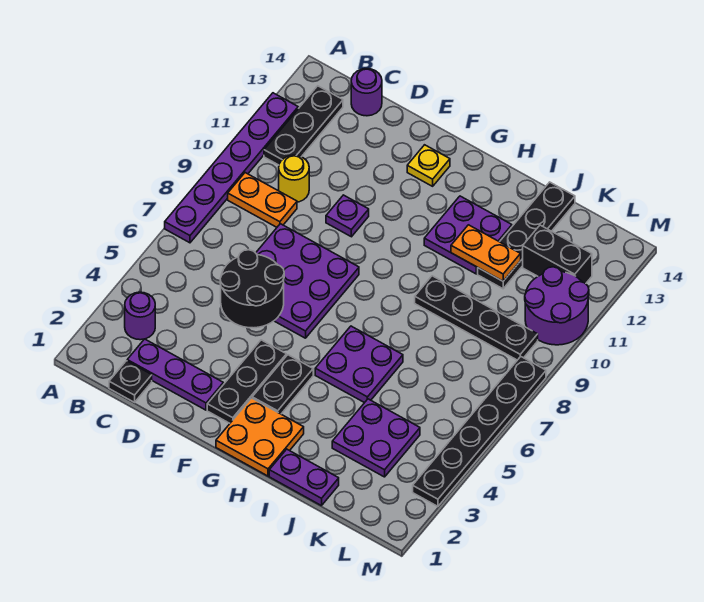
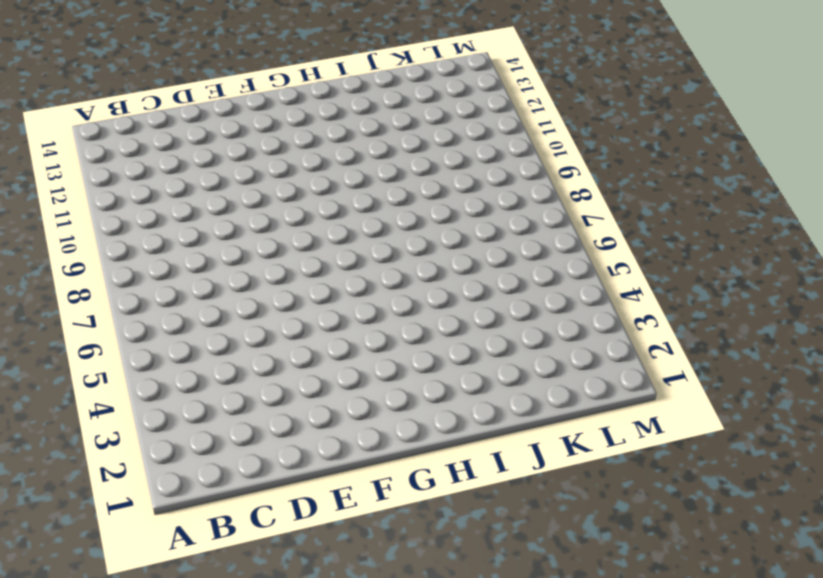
none -> purple plate A7:A12 level 1
none -> purple round brick B3 level 1
none -> orange plate B9:C9 level 1

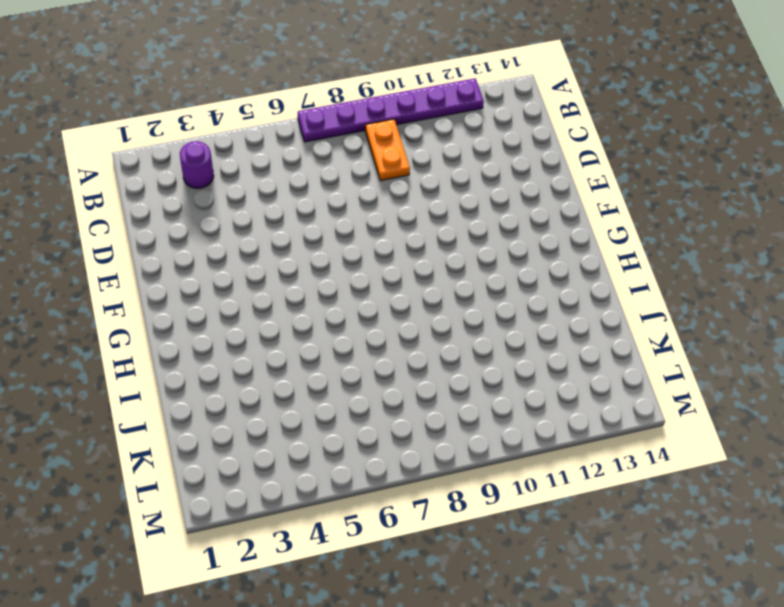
none -> black plate B11:B13 level 1
none -> black plate C1 level 1
none -> purple plate C2:E2 level 1

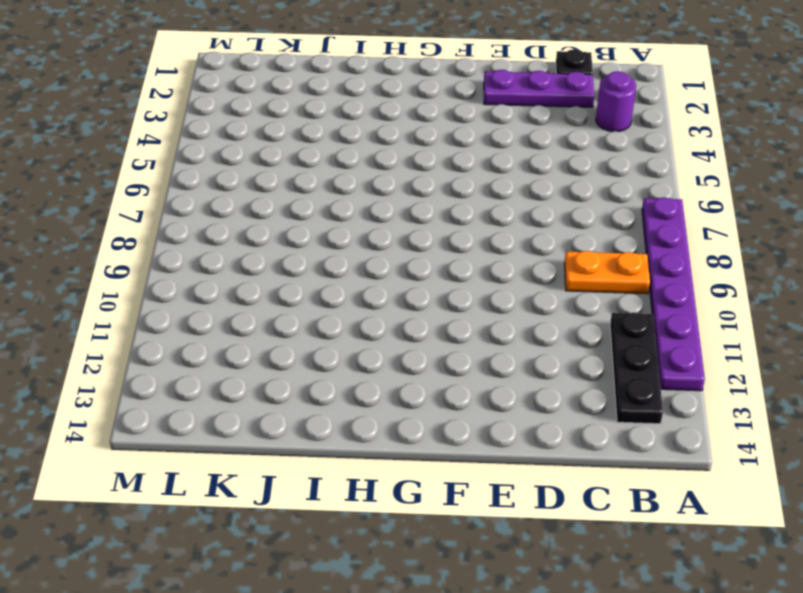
none -> yellow round brick C10 level 1
none -> purple round brick C14 level 1
none -> purple plate D6:F8 level 1

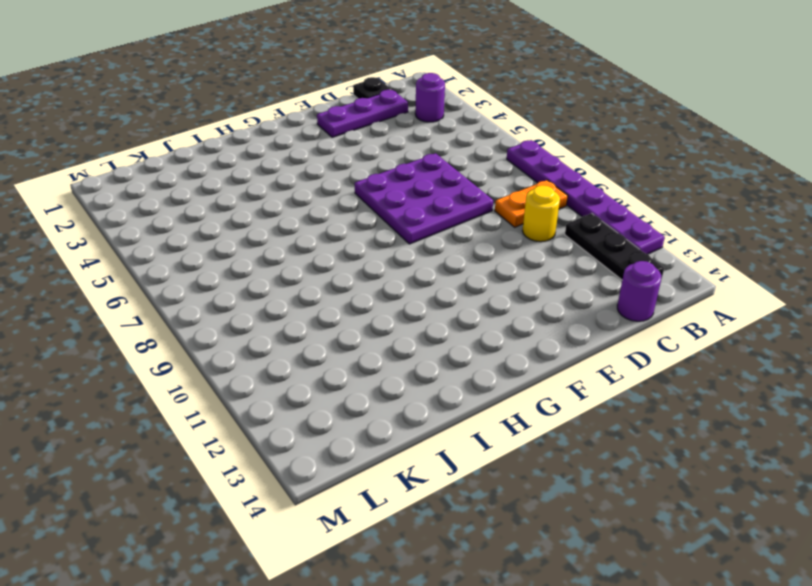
none -> purple plate E10 level 1
none -> black plate F2:F4 level 1
none -> yellow plate F13 level 1

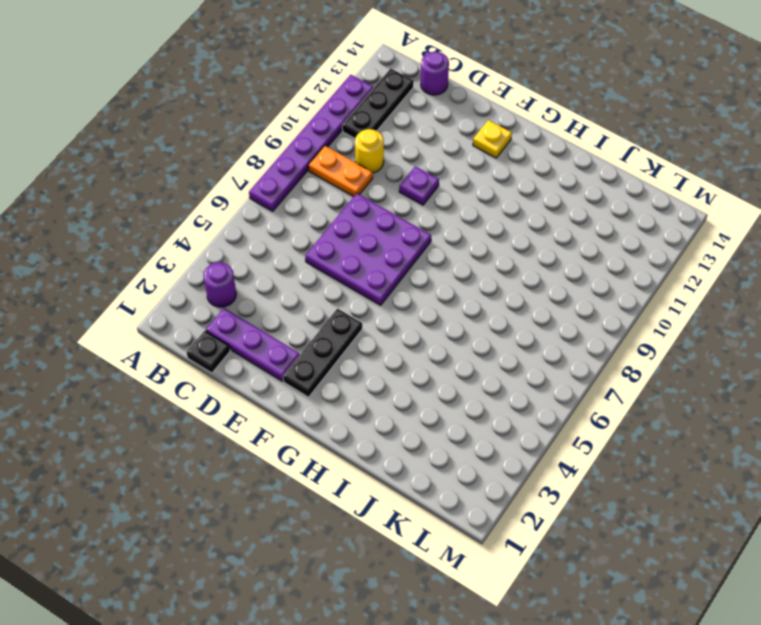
none -> orange plate G1:H2 level 1
none -> black plate G3:G4 level 1
none -> purple plate H5:I6 level 1

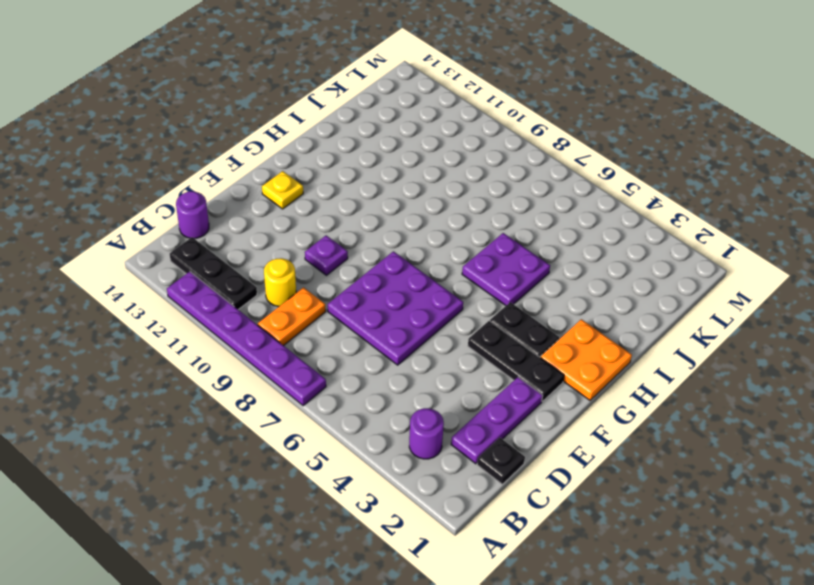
none -> purple plate H11:I12 level 1
none -> purple plate I1:J1 level 1
none -> black plate I9:L9 level 1

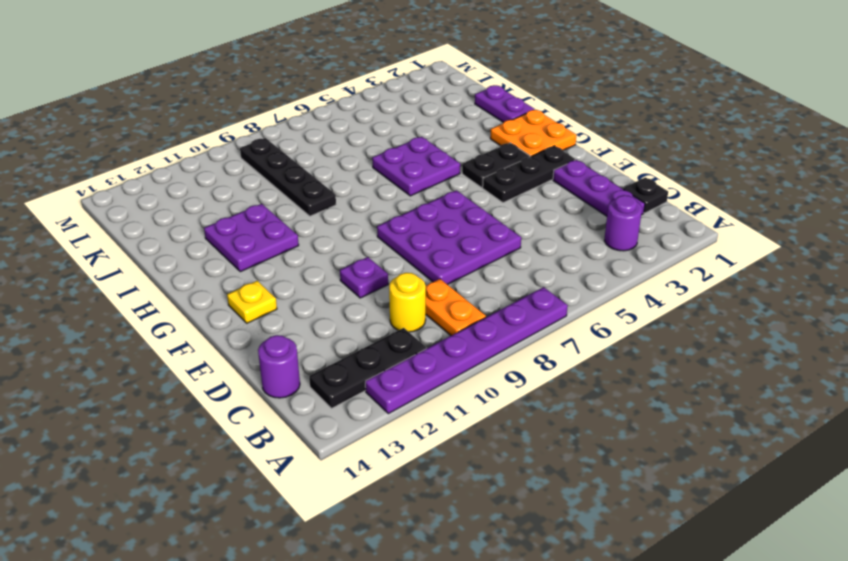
none -> purple plate J3:K4 level 1
none -> black plate J11:J14 level 1
none -> black brick K12:L12 level 1

